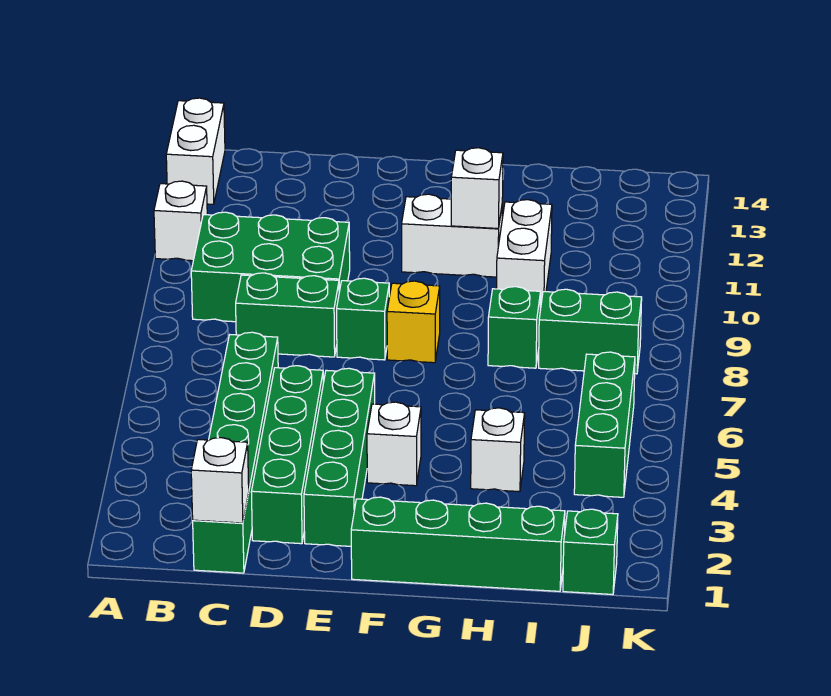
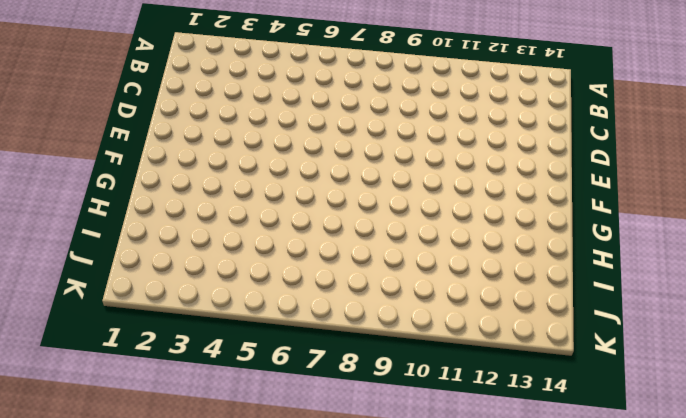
none -> white brick A11 level 1
none -> white brick A13:A14 level 1
none -> green brick B9:D10 level 1

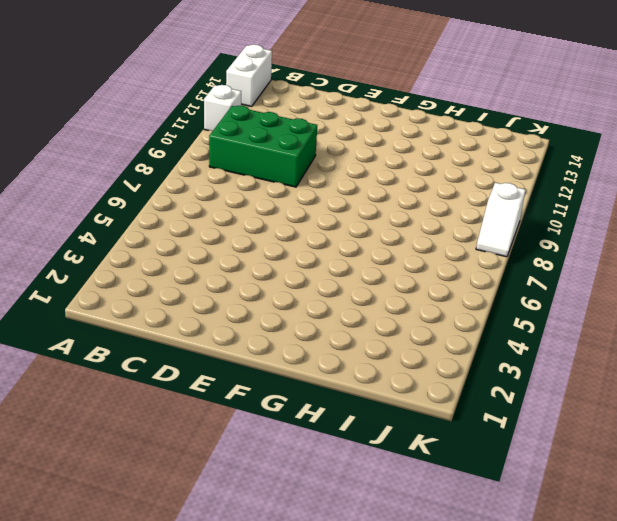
white slope K8:K9 level 1 top 9 -> none
none -> green brick C1:C6 level 1
none -> green brick C8:D8 level 1
none -> green brick D2:D5 level 1

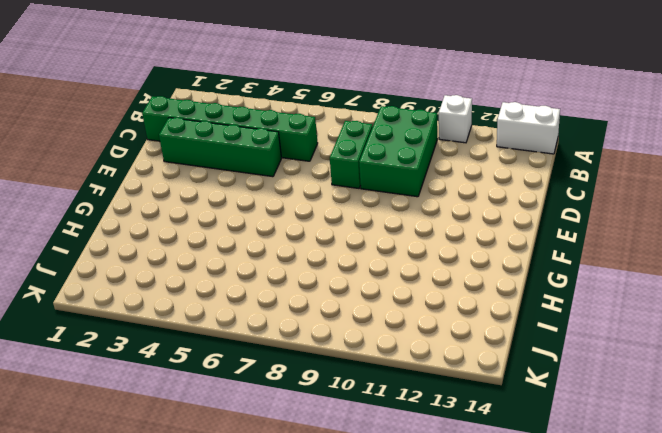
none -> green brick E2:E5 level 1
none -> green brick E8 level 1
none -> green brick F1:I1 level 1

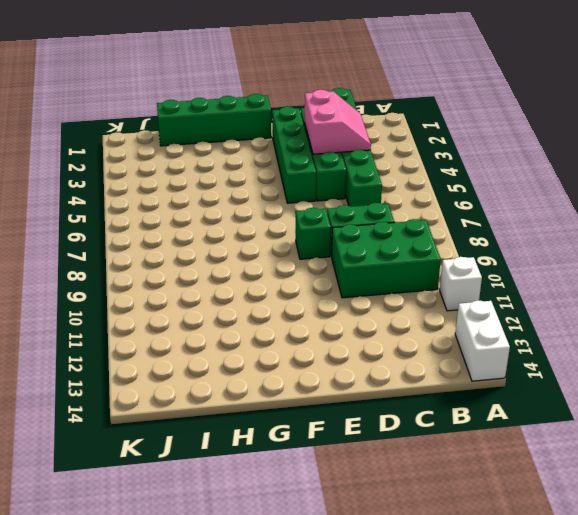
pink slope C3:D4 level 2 top D -> none
none -> white brick F4 level 1
none -> yellow brick F8 level 1
none -> white brick F11:G11 level 1

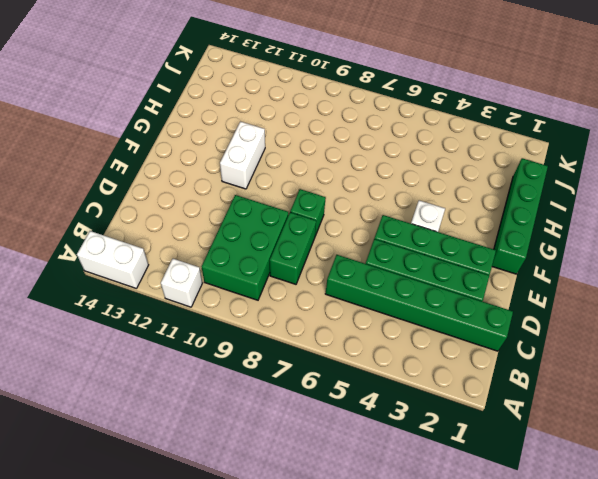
none -> yellow brick F8 level 1
none -> white brick H4 level 1
none -> green brick H8 level 1

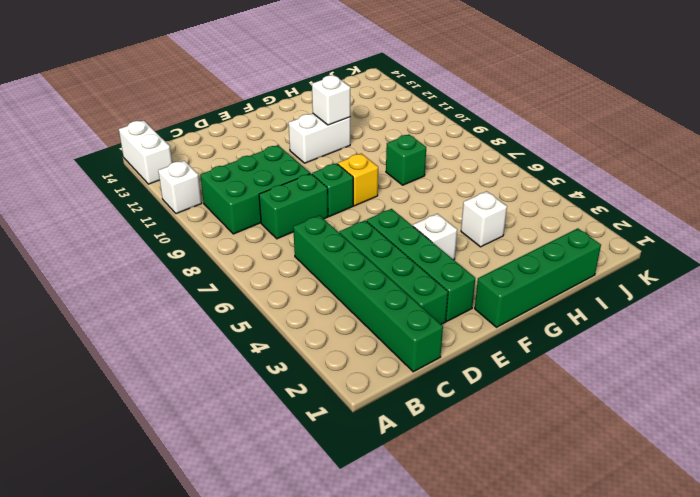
none -> white brick H10:H11 level 1
none -> green brick I8:J8 level 1
none -> green brick J1 level 1

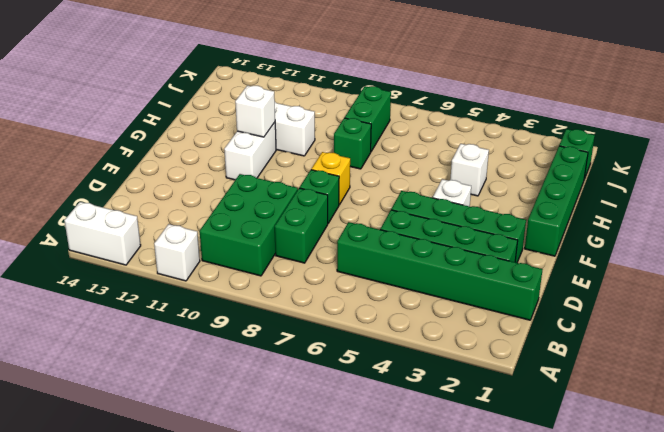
none -> green brick J4:J6 level 1
none -> white brick C1 level 2

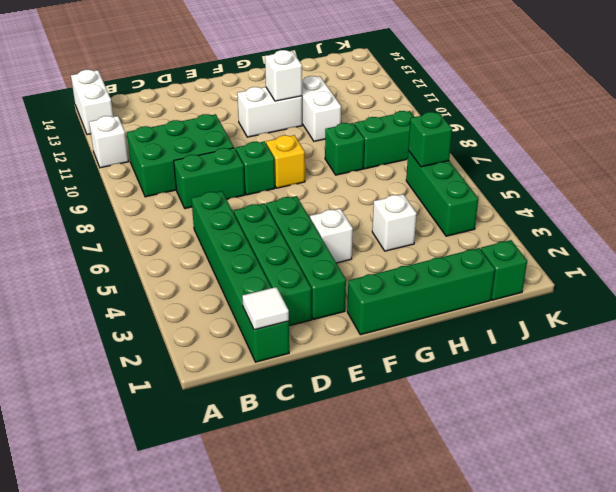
white tile C1 level 2 -> white brick C1 level 2
green brick J6 level 2 -> none

